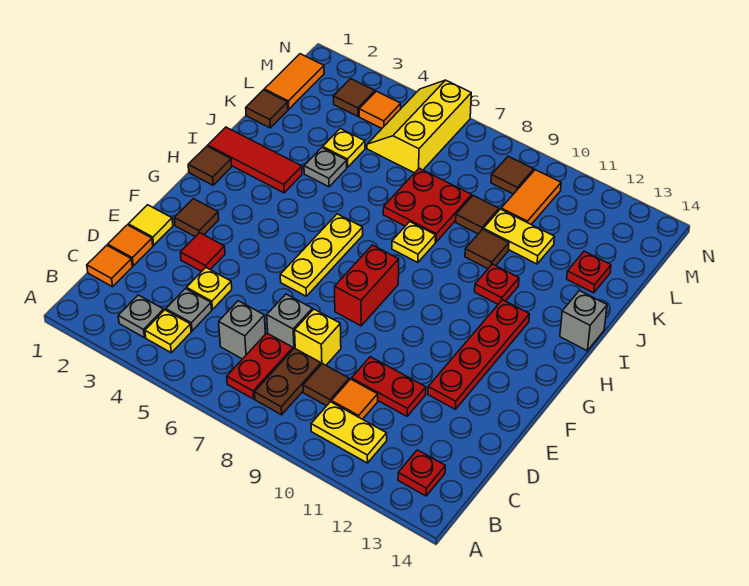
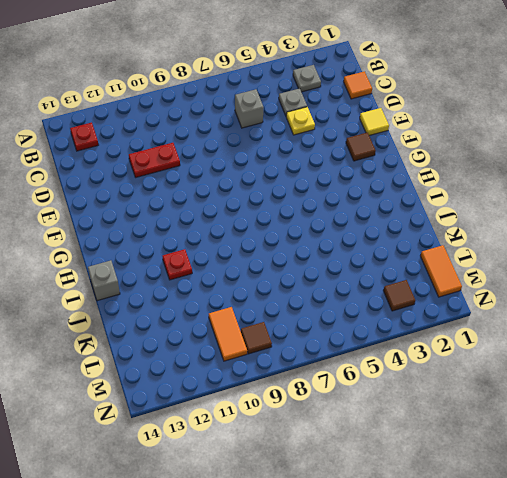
none -> yellow plate B4 level 1
none -> red plate B7:C7 level 1
none -> brown plate B8:C8 level 1
none -> yellow plate B10:B11 level 1

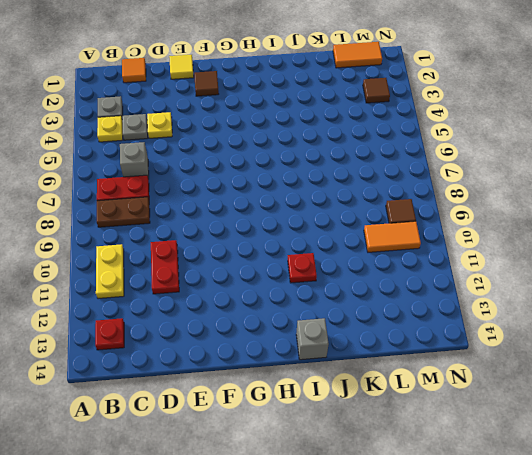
none -> brown tile C9 level 1
none -> orange tile C10 level 1
none -> orange tile D1 level 1
none -> grey brick D7 level 1

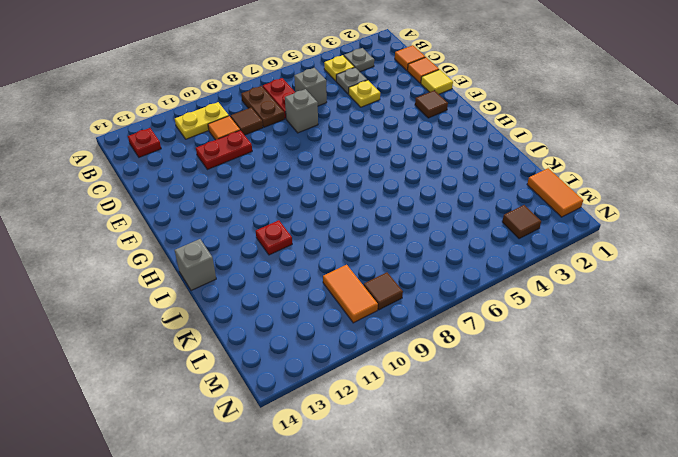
none -> yellow brick D8 level 1
none -> red tile E3 level 1
none -> red plate E12:H12 level 1
none -> yellow plate F6:H6 level 1

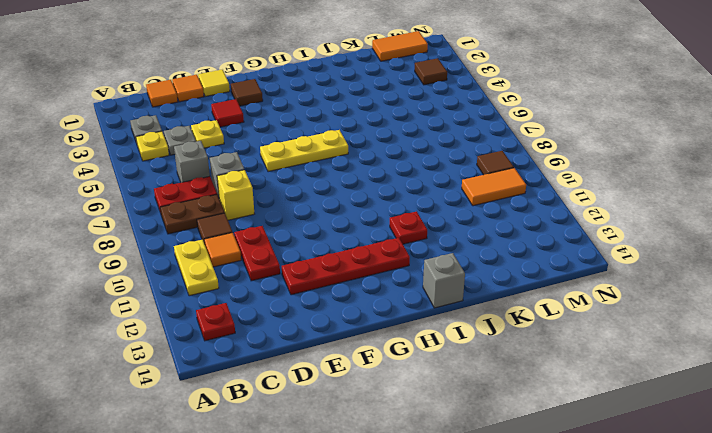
none -> red brick F8:G8 level 1
none -> brown tile H1 level 1
none -> red tile I1:I3 level 1
none -> yellow plate I8 level 1

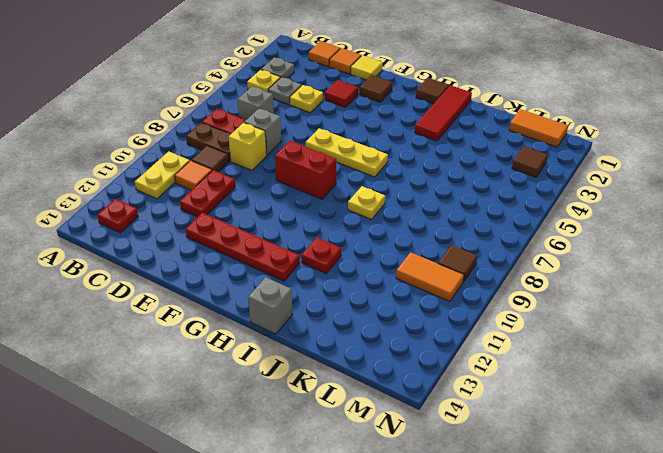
none -> grey plate J4 level 1
none -> red plate J7:K8 level 1
none -> brown tile J10 level 1
none -> brown tile K1 level 1

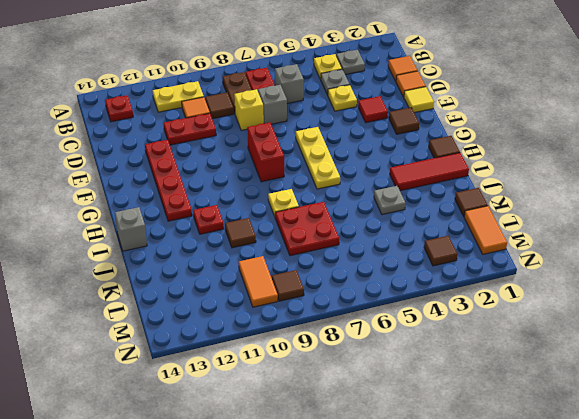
none -> yellow plate K4 level 1
none -> brown tile K9 level 1
none -> yellow plate K10:K11 level 1
none -> red plate K13 level 1

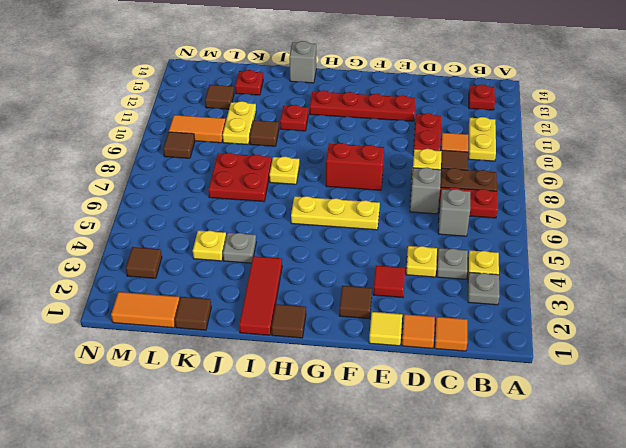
brown tile L12 level 1 -> brown tile K9 level 1
none -> yellow slope L5:N6 level 1 top 6
none -> orange tile M4 level 1

